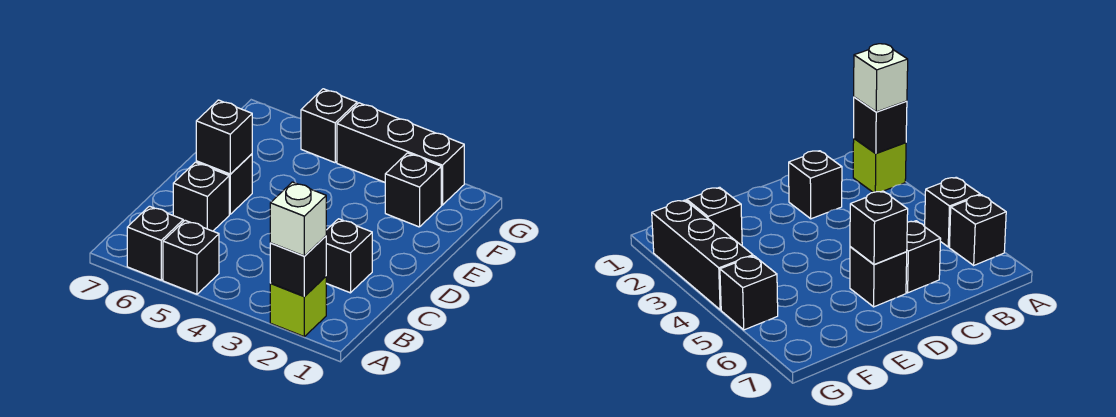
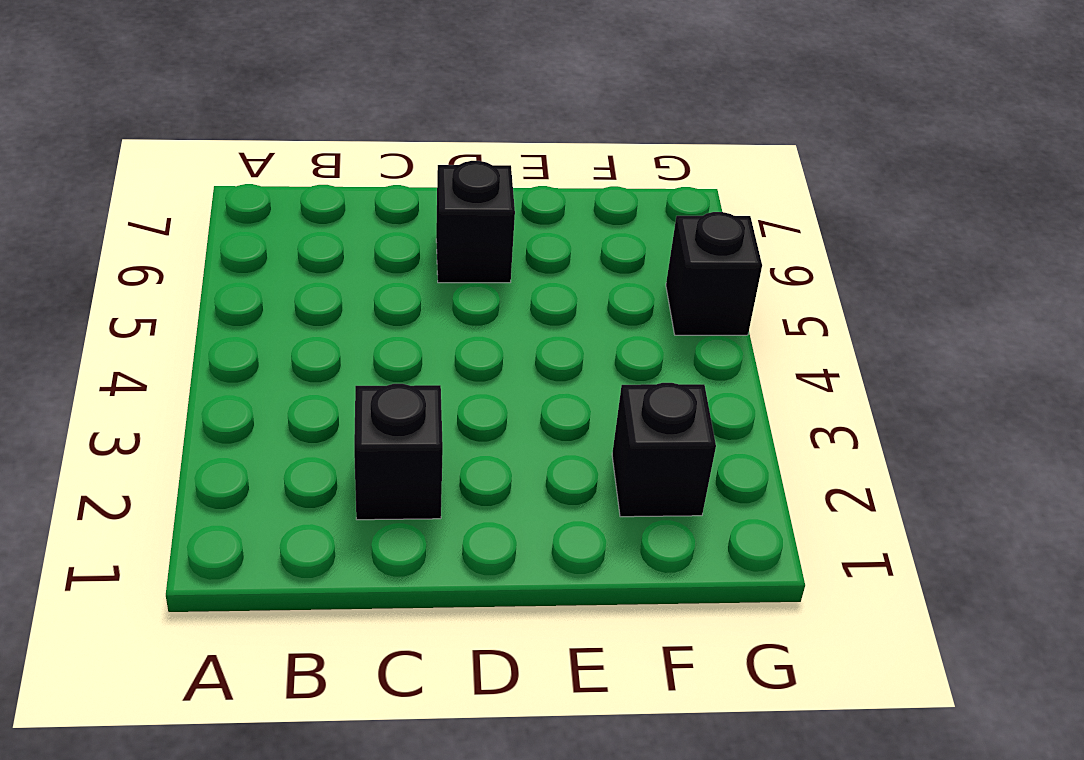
none -> lime brick A2 level 1
none -> black brick A5 level 1
none -> black brick A6 level 1

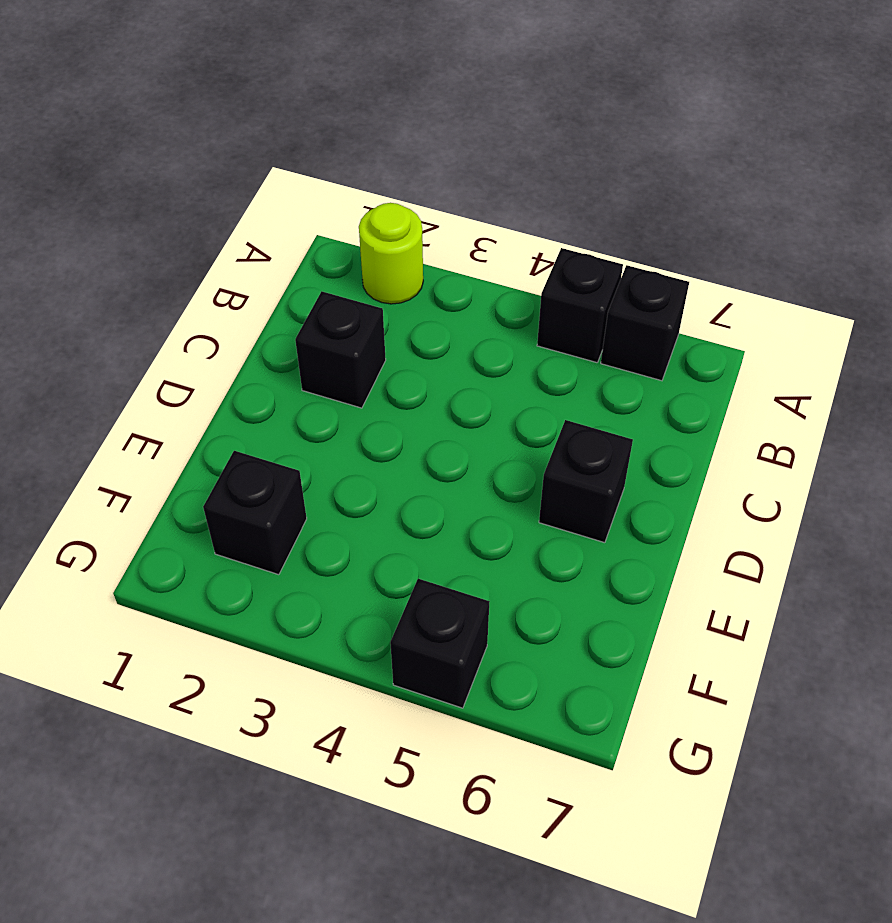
lime round brick A2 level 1 -> lime brick A2 level 1
none -> black brick C6 level 1
none -> black brick G2:G4 level 1
none -> black brick A2 level 2

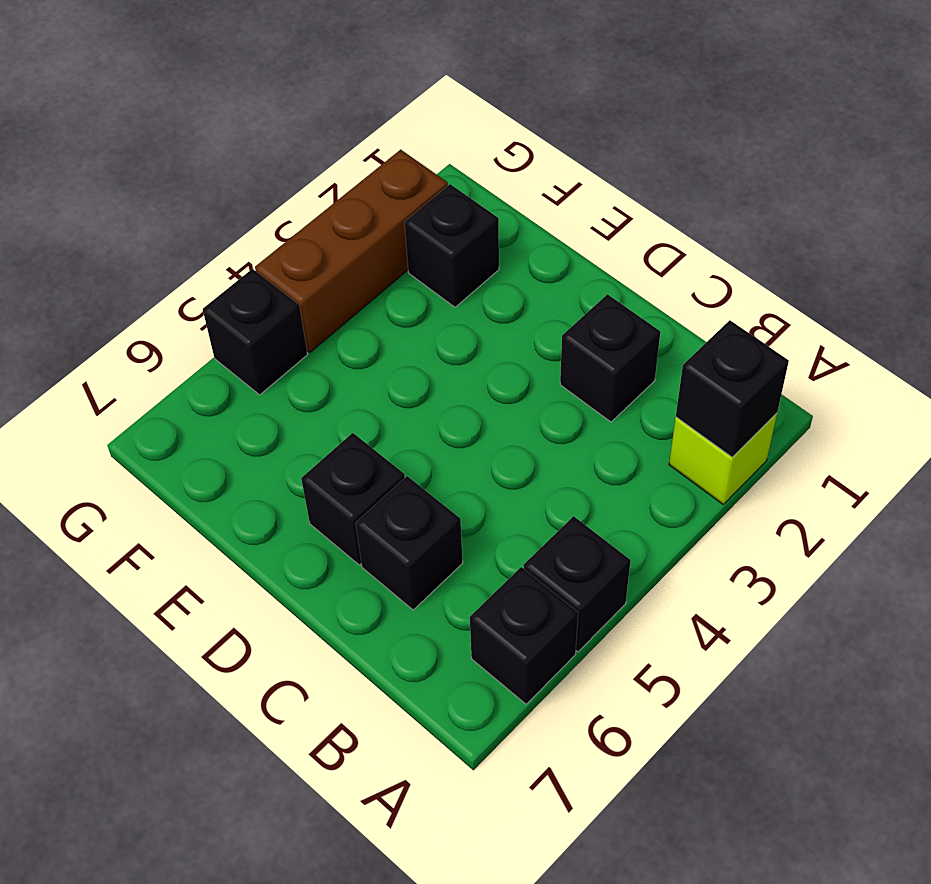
brown brick G2:G4 level 1 -> black brick G2:G4 level 1
none -> black brick D6 level 2
none -> white brick A2 level 3

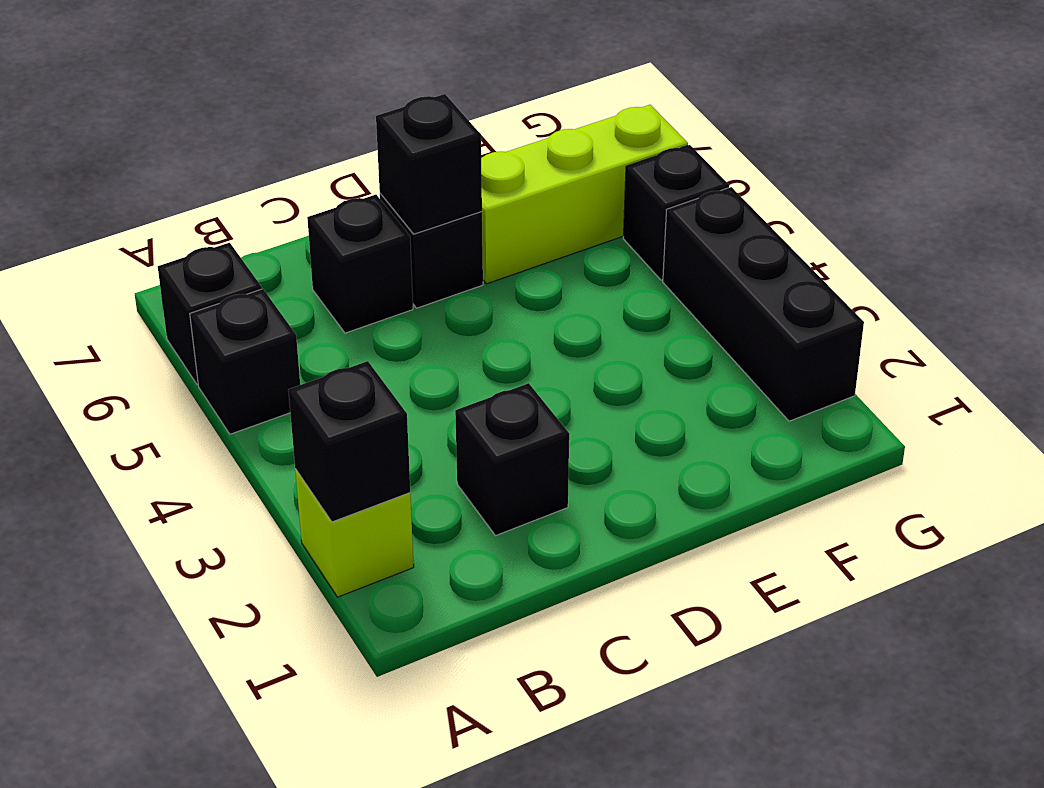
lime brick E6:G6 level 1 -> none
none -> black brick F2 level 1
none -> white brick A2 level 3

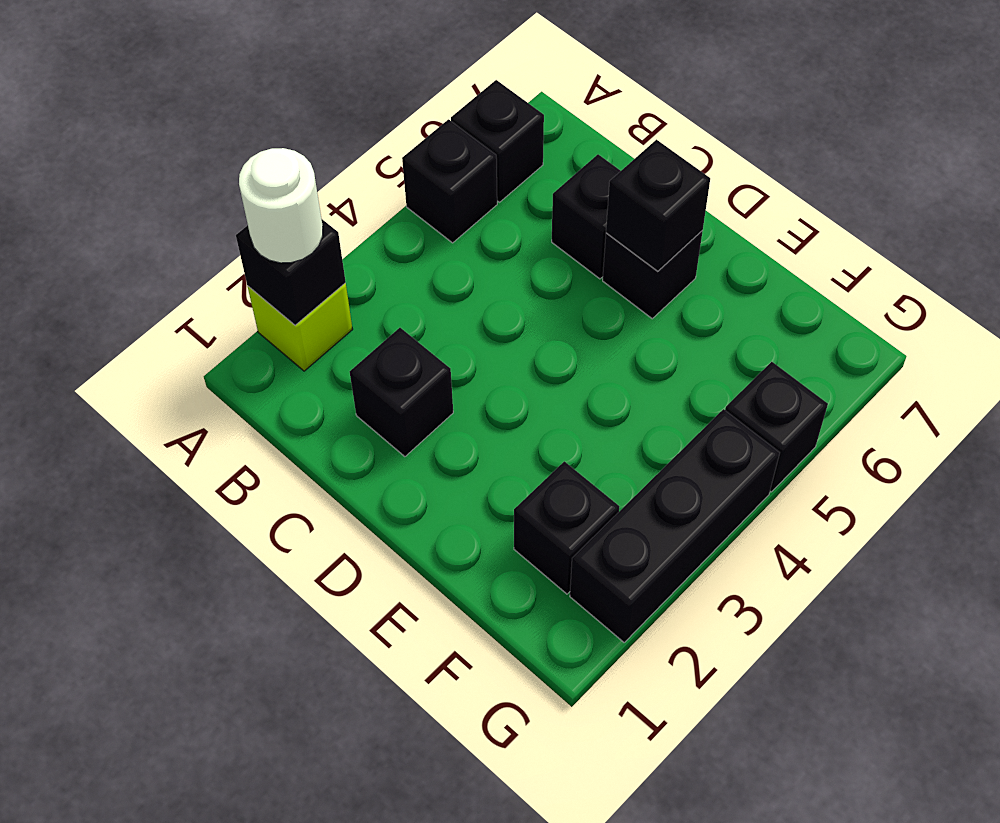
white round brick A2 level 3 -> white brick A2 level 3

